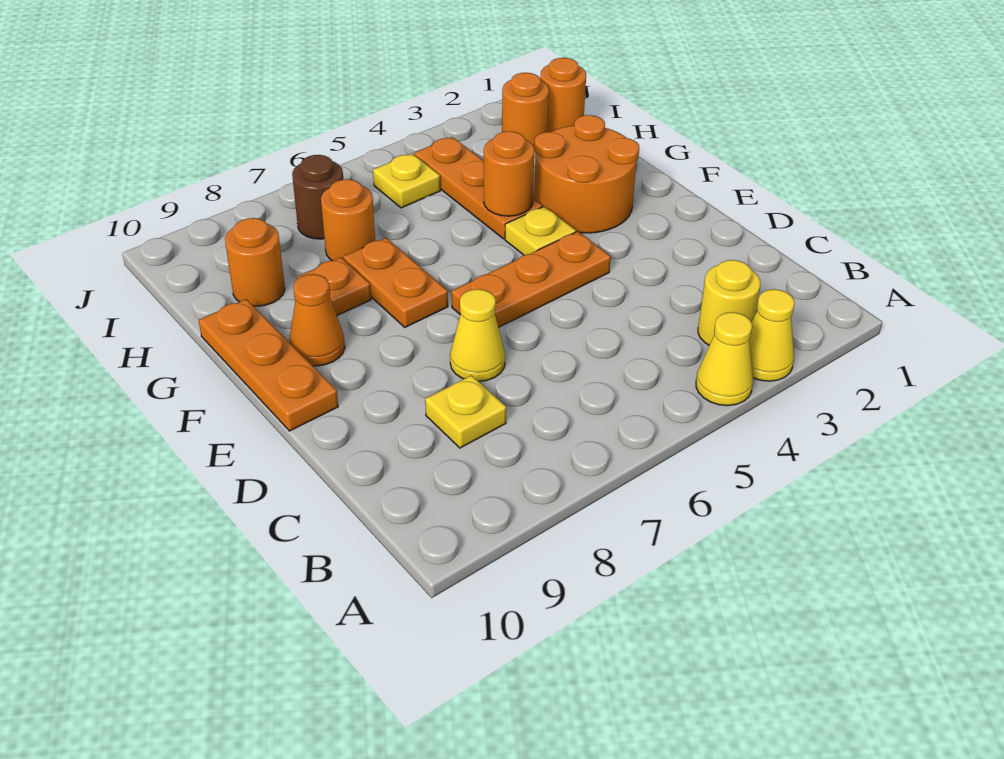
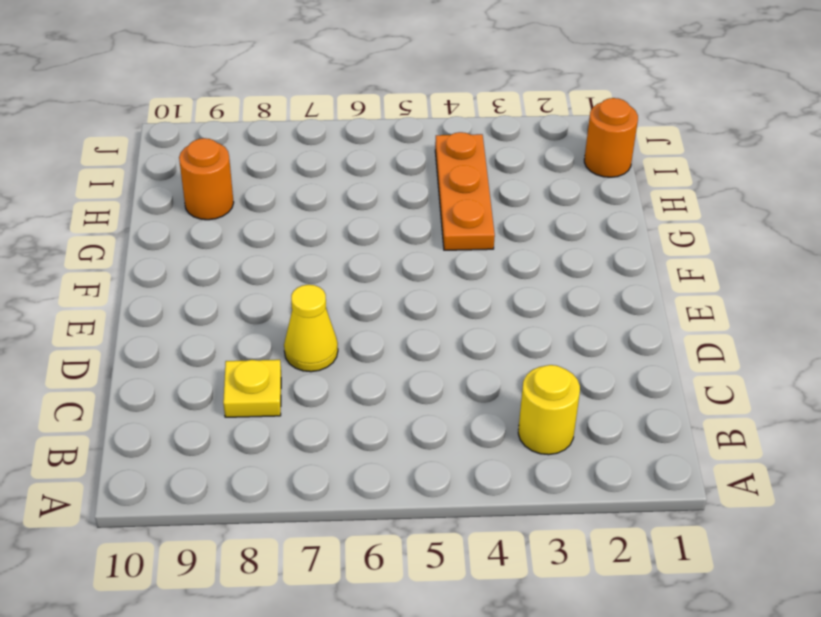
none -> yellow cone A3 level 1
none -> yellow cone A4 level 1
none -> orange plate E4:E6 level 1

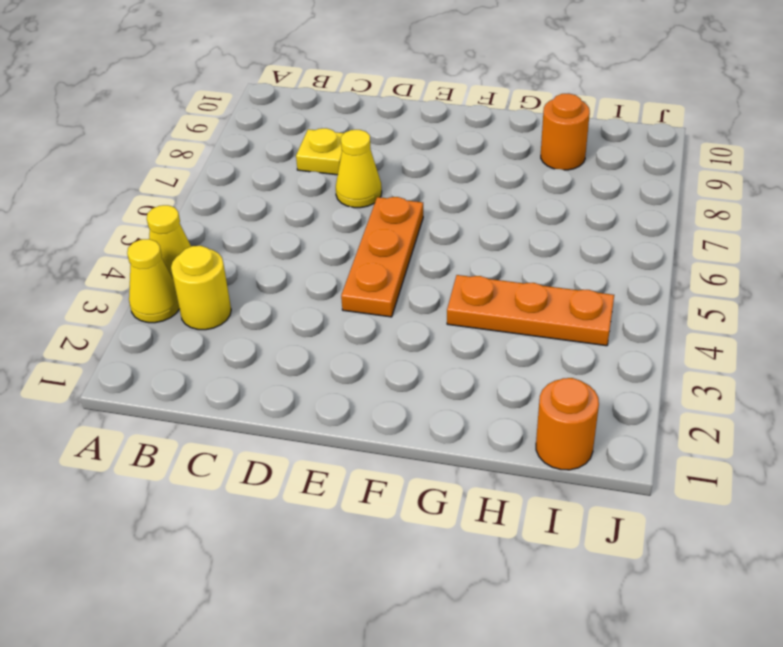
none -> orange plate E10:G10 level 1
none -> orange round brick F2:G3 level 1
none -> yellow plate F4 level 1

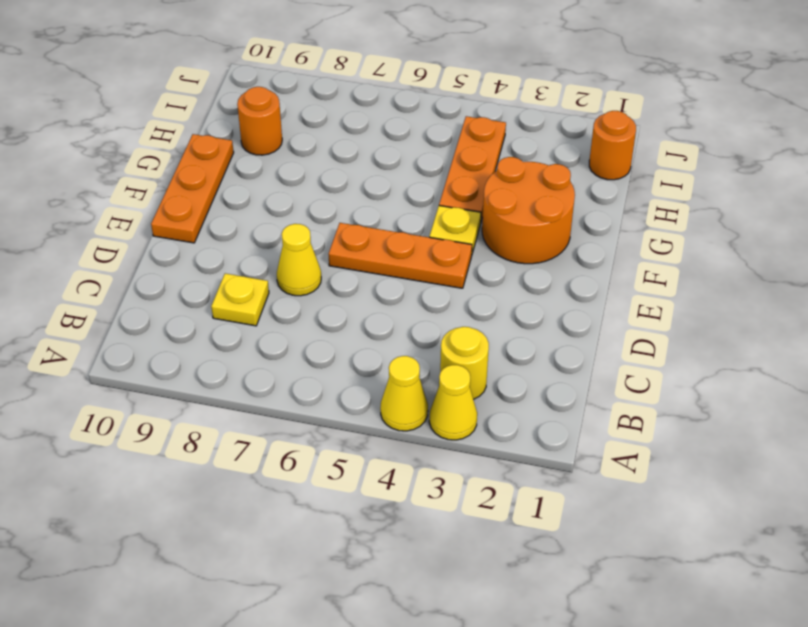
none -> orange plate F7:G7 level 1
none -> orange cone F9 level 1
none -> orange plate G8 level 1

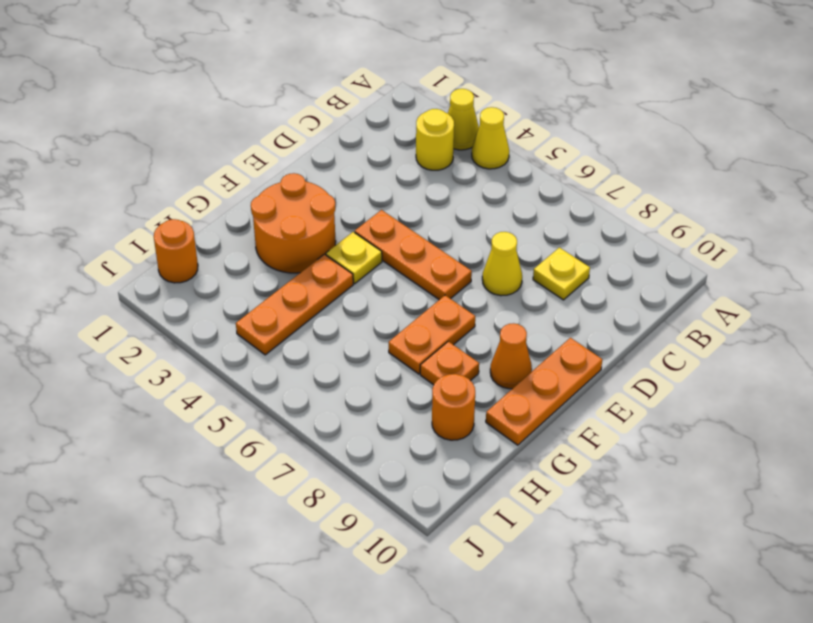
none -> orange round brick H7 level 1
none -> orange round brick I2 level 1
none -> yellow plate I5 level 1

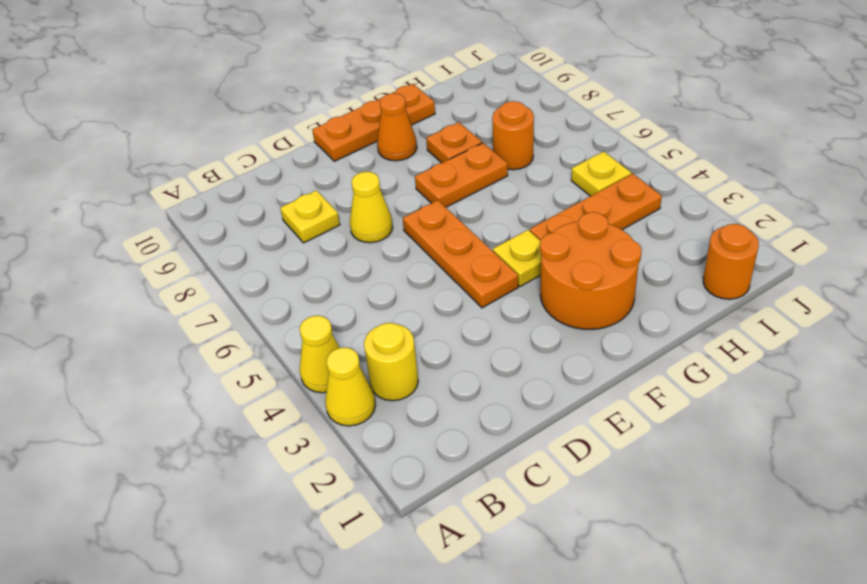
none -> orange round brick H9 level 1
none -> orange round brick I2 level 1
none -> brown round brick I7 level 1

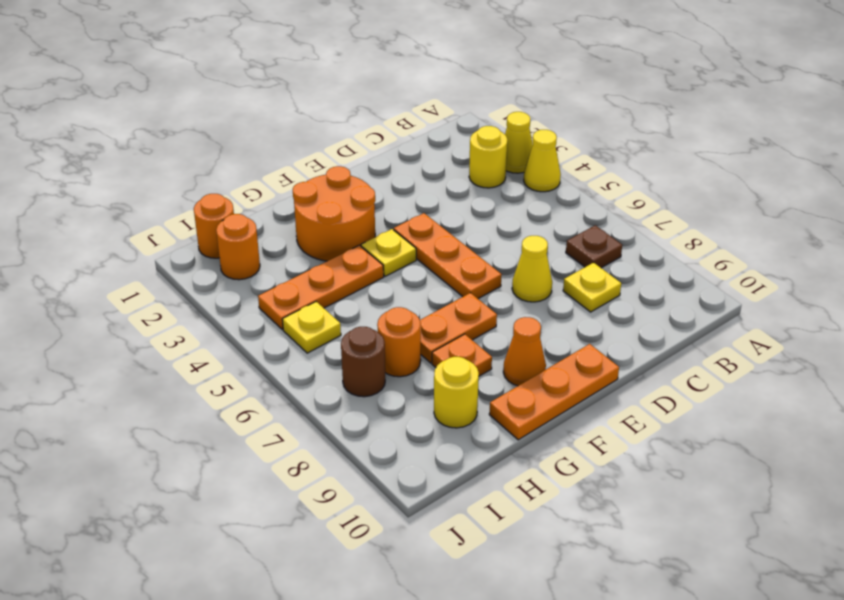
brown plate B7 level 1 -> none
yellow round brick H9 level 1 -> orange round brick H9 level 1
none -> orange round brick G4 level 2

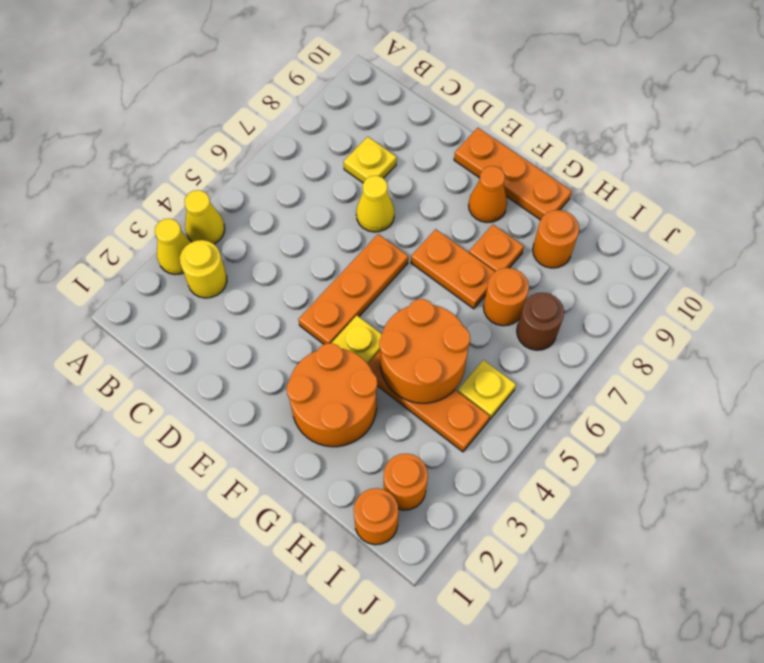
orange round brick G4:H5 level 2 -> orange round brick G4 level 2

